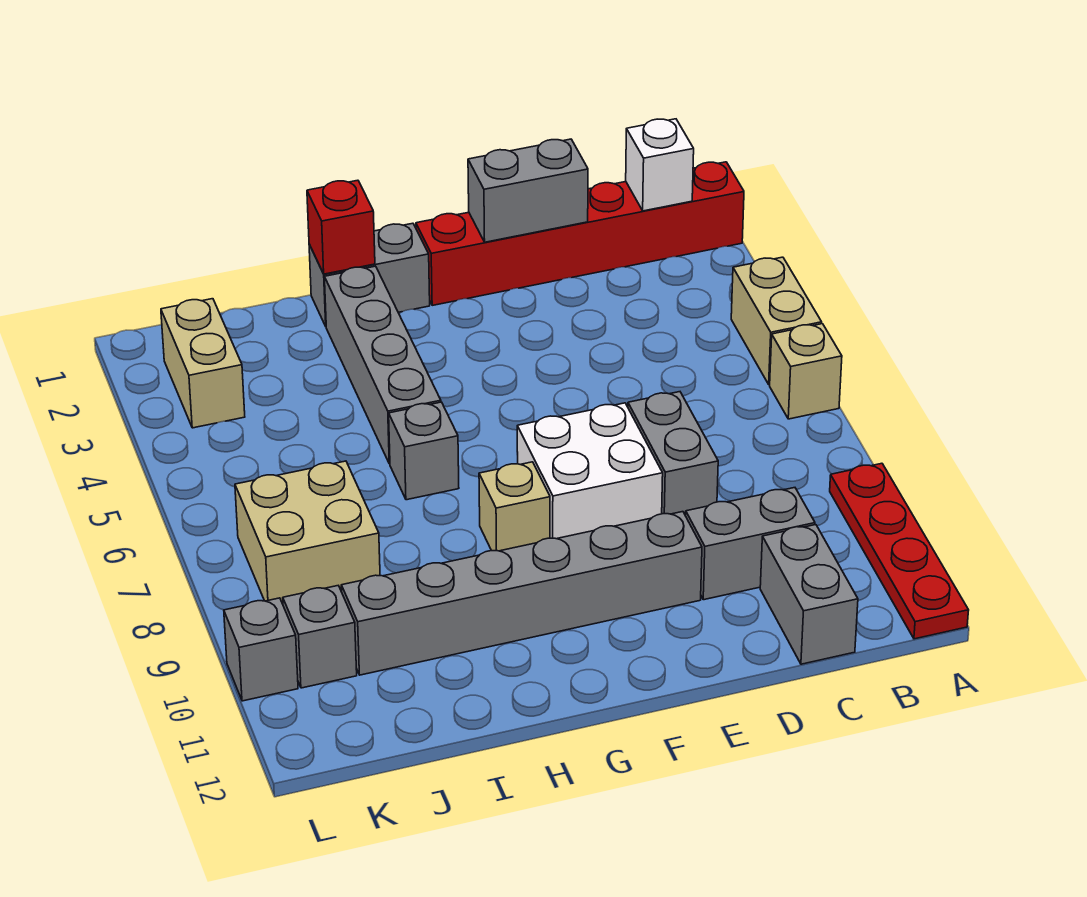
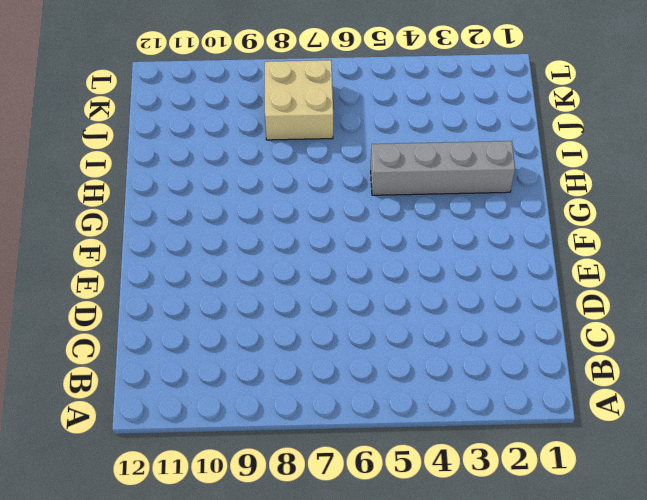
none -> red brick A1:F1 level 1
none -> tan brick A4:A5 level 1
none -> tan brick A6 level 1

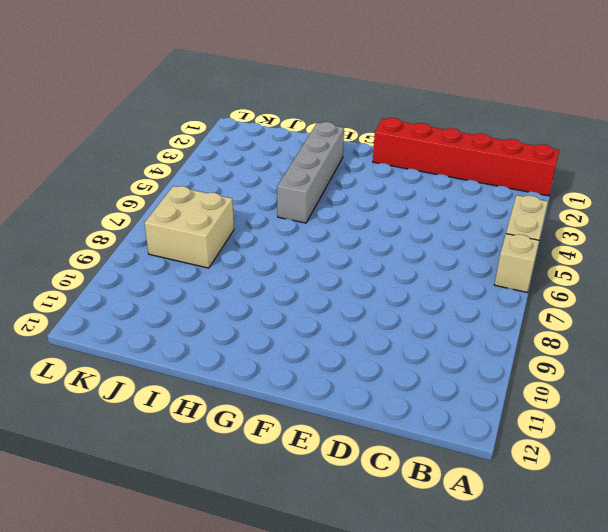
none -> red plate A9:A12 level 1
none -> grey brick C10:D10 level 1
none -> grey brick C11:C12 level 1

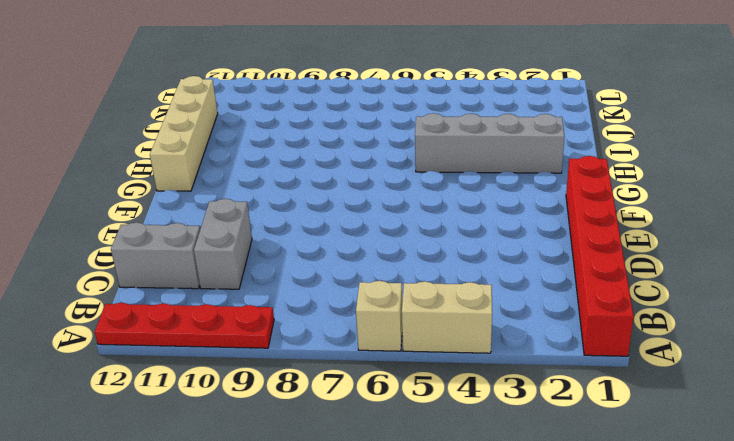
tan brick G12:J12 level 1 -> none
none -> grey brick D7:D8 level 1
none -> white brick E7:F8 level 1
none -> grey brick E10:J10 level 1

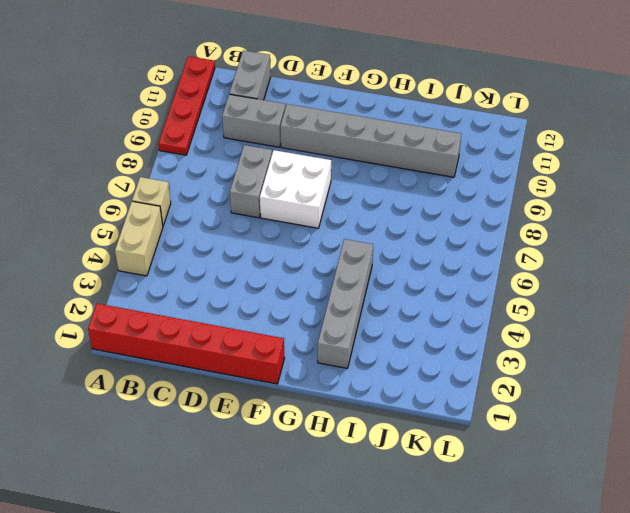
none -> grey brick G1:H1 level 1
none -> tan brick G8 level 1
none -> grey brick H6 level 1

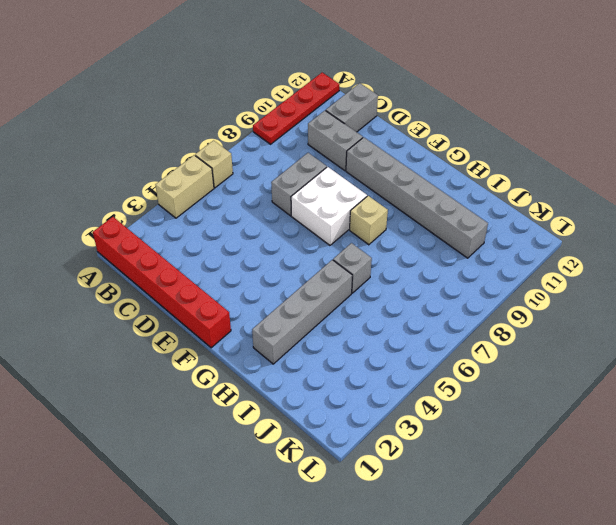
none -> grey brick G1:H1 level 1
none -> tan brick J7:K8 level 1
none -> tan brick K2:K3 level 1

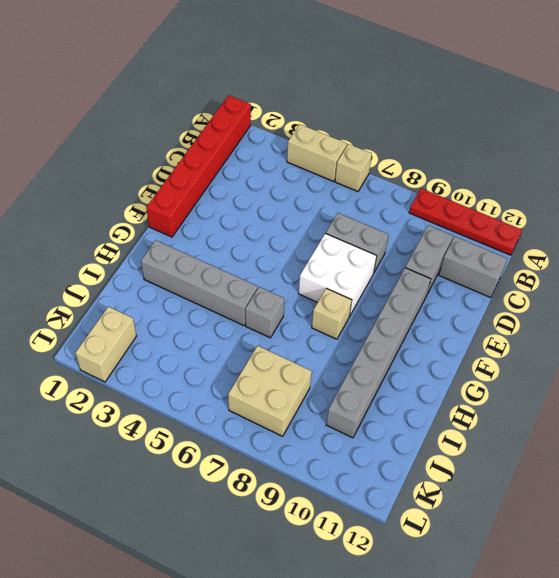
tan brick K2:L2 level 1 -> tan brick K2:K3 level 1
none -> grey brick G1:H1 level 1
none -> grey brick K10 level 1
none -> grey brick L10 level 1

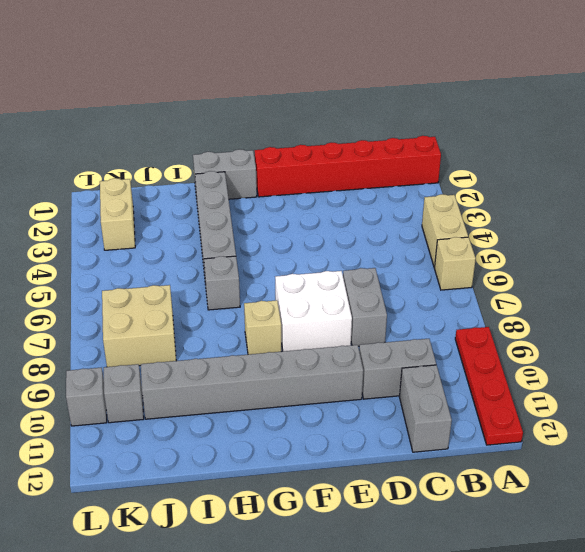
none -> white brick B1 level 2
none -> grey brick D1:E1 level 2
none -> red brick H1 level 2

